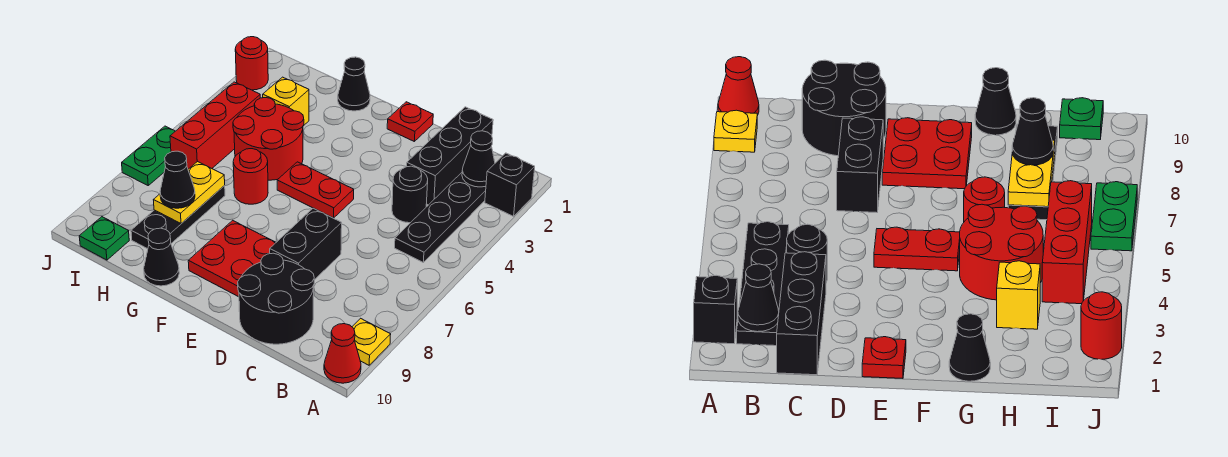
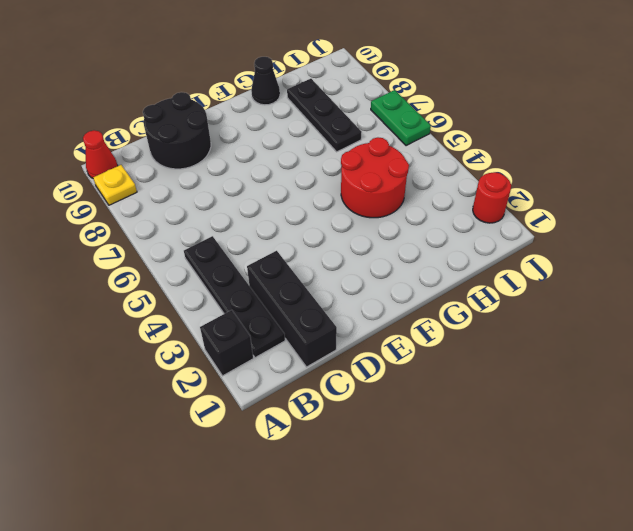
none -> black round brick C4 level 1
none -> black brick D7:D8 level 1
none -> red plate E1 level 1

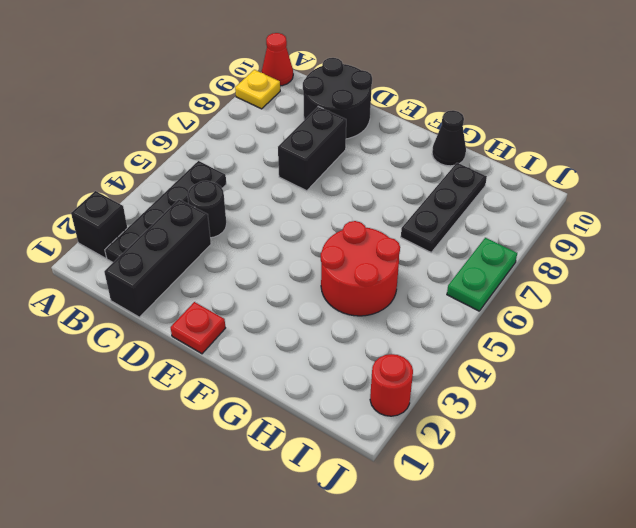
none -> red plate E5:F5 level 1
none -> red plate E8:F9 level 1
none -> black cone G1 level 1

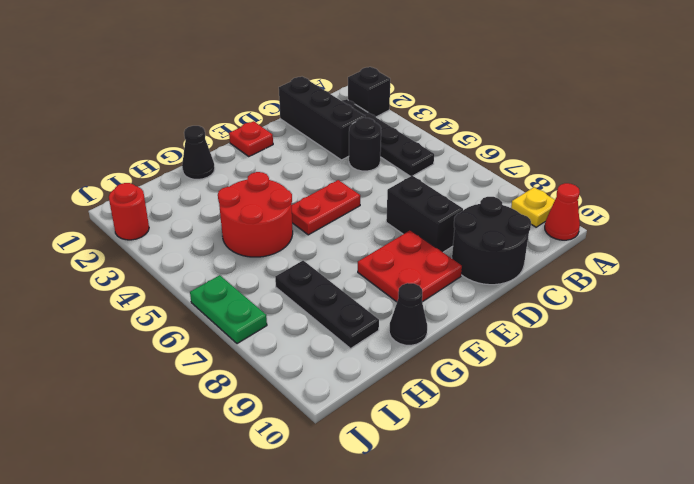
none -> red round brick G6 level 1
none -> yellow brick H3 level 1
none -> red brick I4:I6 level 1

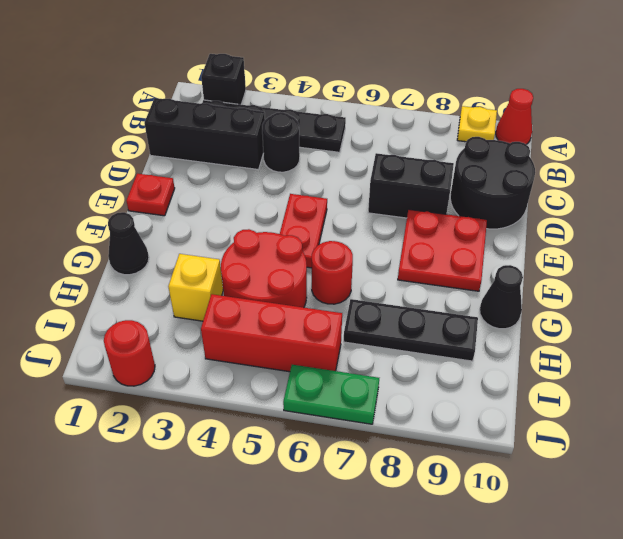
none -> green plate I10 level 1
none -> black cone B2 level 2
none -> yellow plate H7:H8 level 2

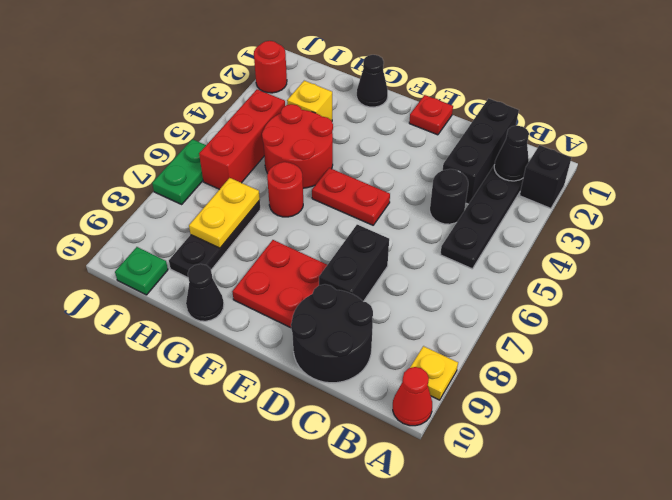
none -> black cone H8 level 3

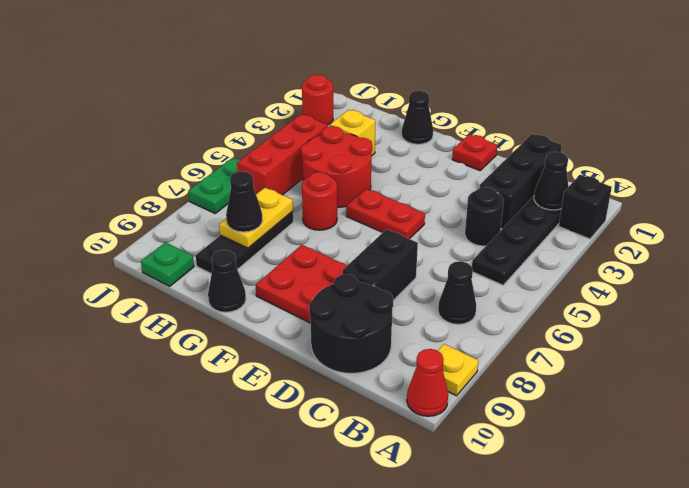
black cone B7 level 1 -> none

